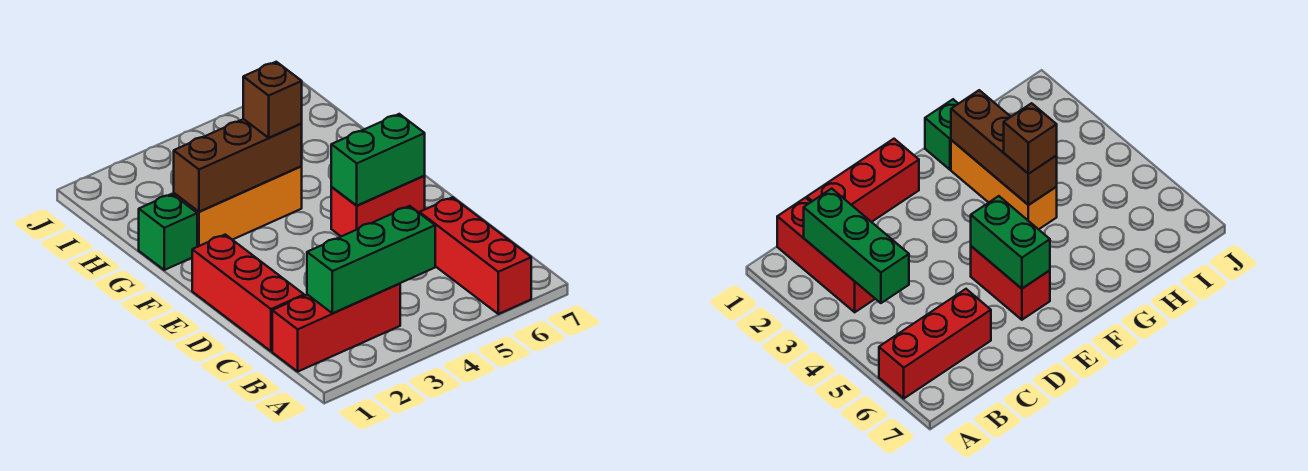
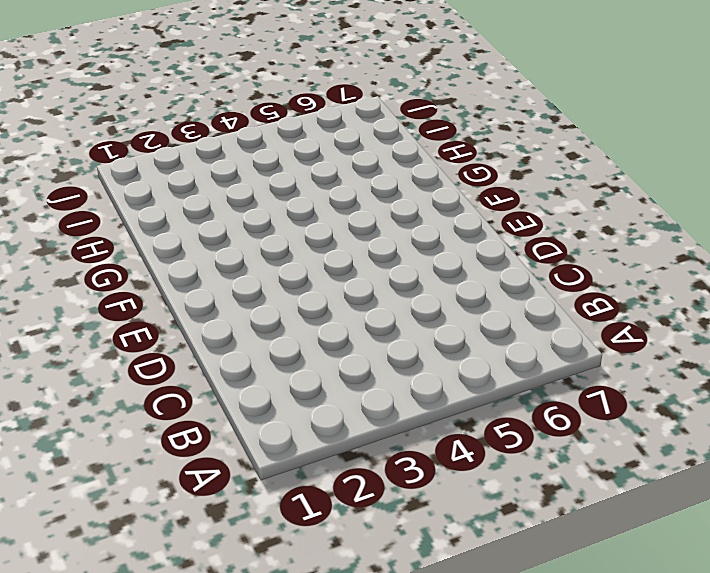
none -> red brick A6:C6 level 1
none -> red brick B1:B3 level 1

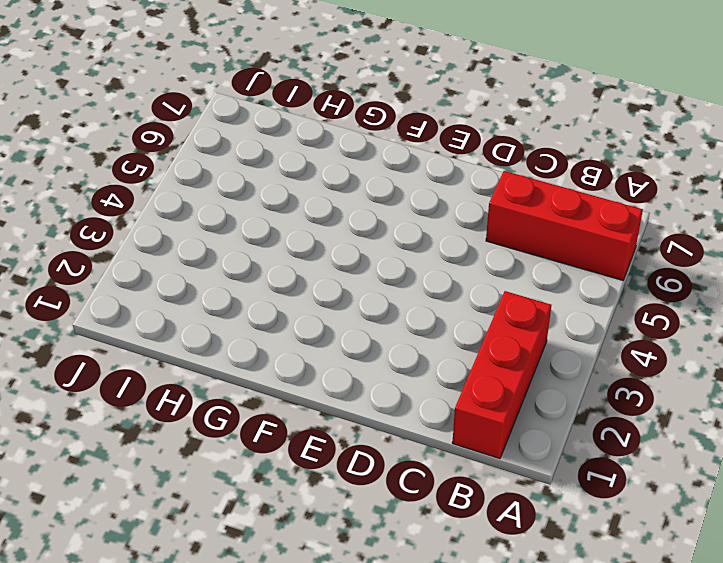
none -> red brick C1:E1 level 1
none -> red brick E5:E6 level 1

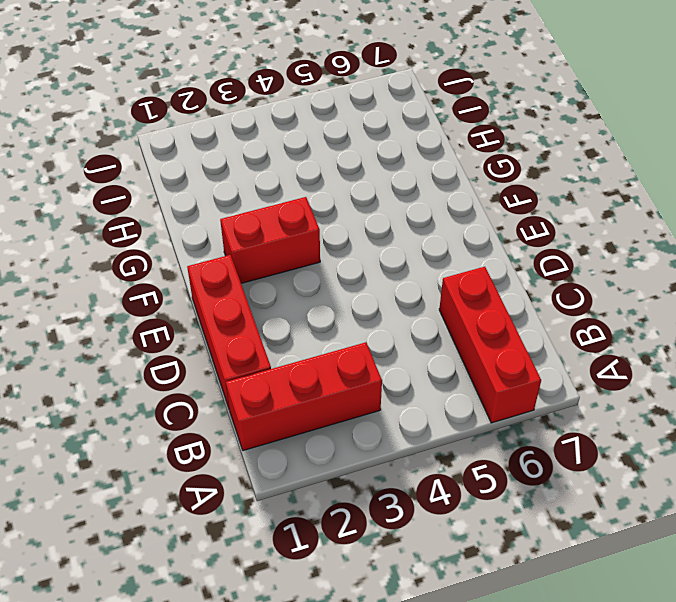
red brick F2:F3 level 1 -> red brick E5:E6 level 1
none -> green brick G1 level 1
none -> orange brick G2:G4 level 1

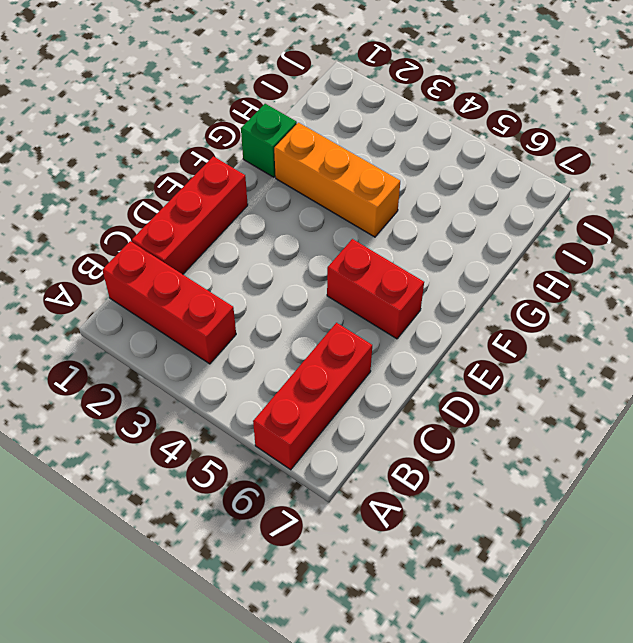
none -> green brick B2:B4 level 2
none -> green brick E5:E6 level 2

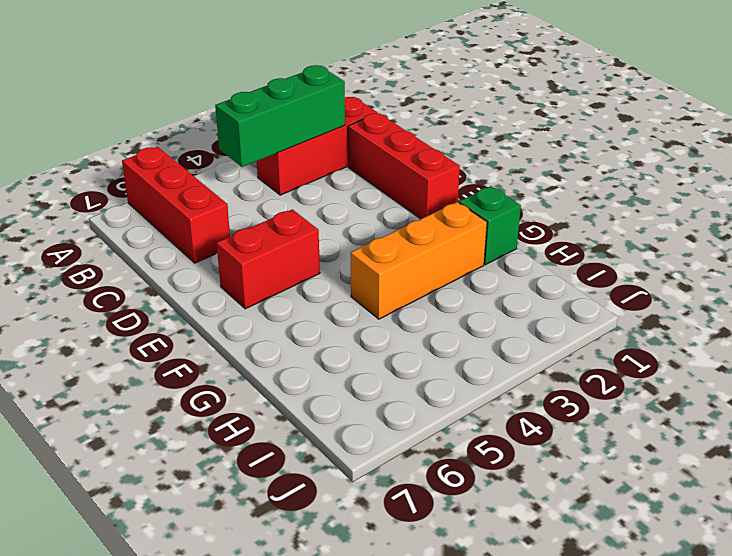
none -> green brick E5:E6 level 2
none -> brown brick G2:G4 level 2

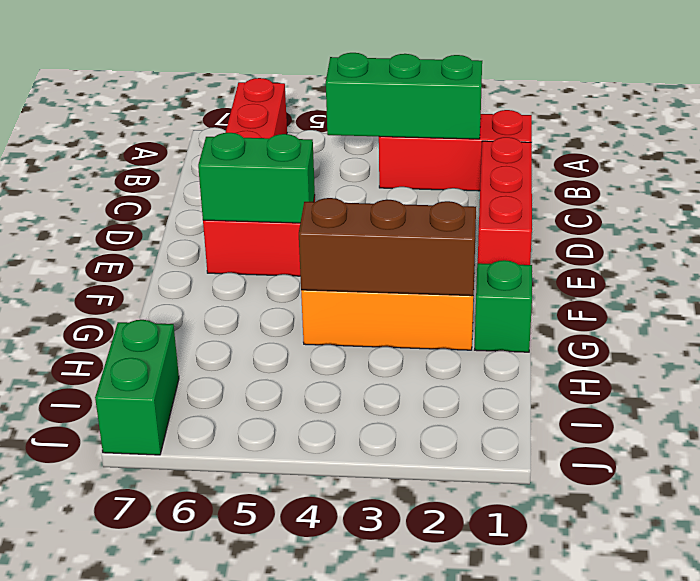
green brick I7:J7 level 1 -> none
none -> brown brick G4 level 3

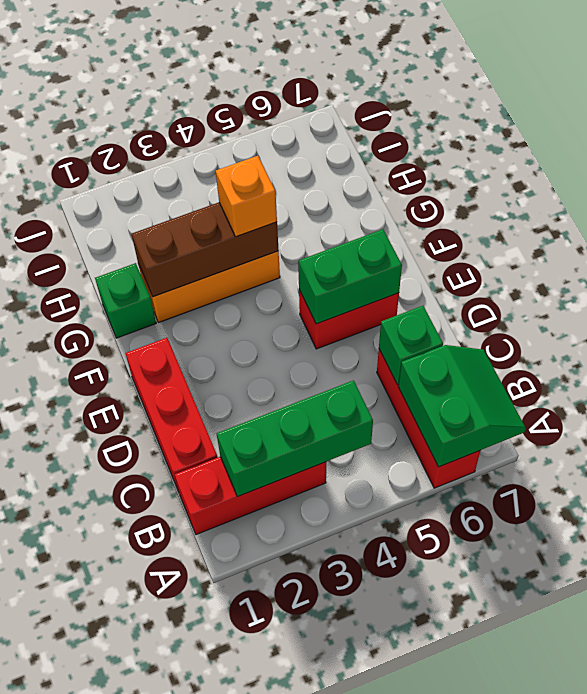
green slope A6:B7 level 2 top 6 -> none
green brick C6 level 2 -> none
orange brick G4 level 3 -> brown brick G4 level 3

